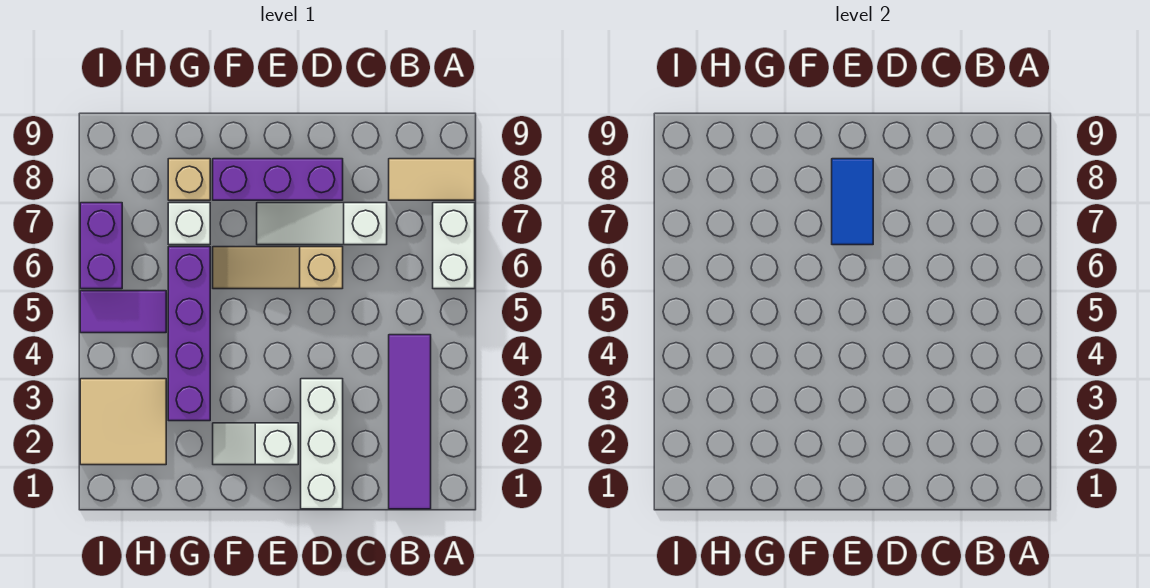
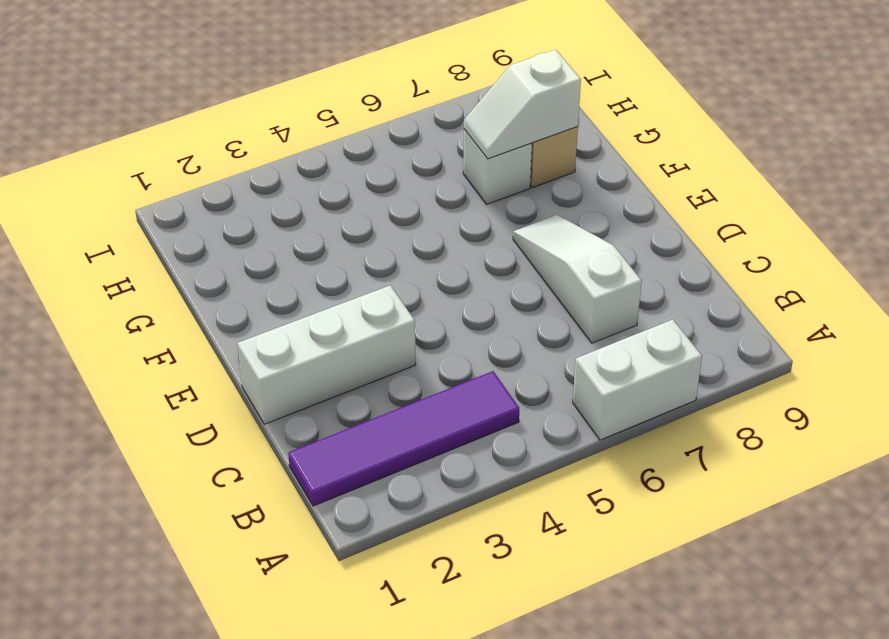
white slope G7:G8 level 2 top 8 -> white slope E2:F2 level 1 top E
none -> tan tile A8:B8 level 1
none -> tan slope D6:F6 level 1 top D
none -> purple brick D8:F8 level 1

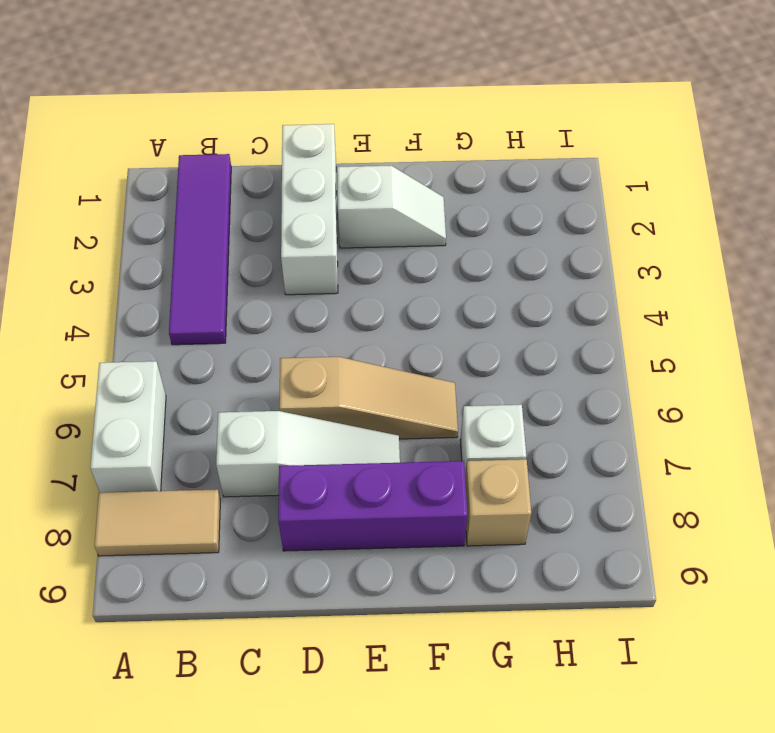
none -> purple brick G3:G6 level 1
none -> tan tile H2:I3 level 1
none -> purple tile H5:I5 level 1

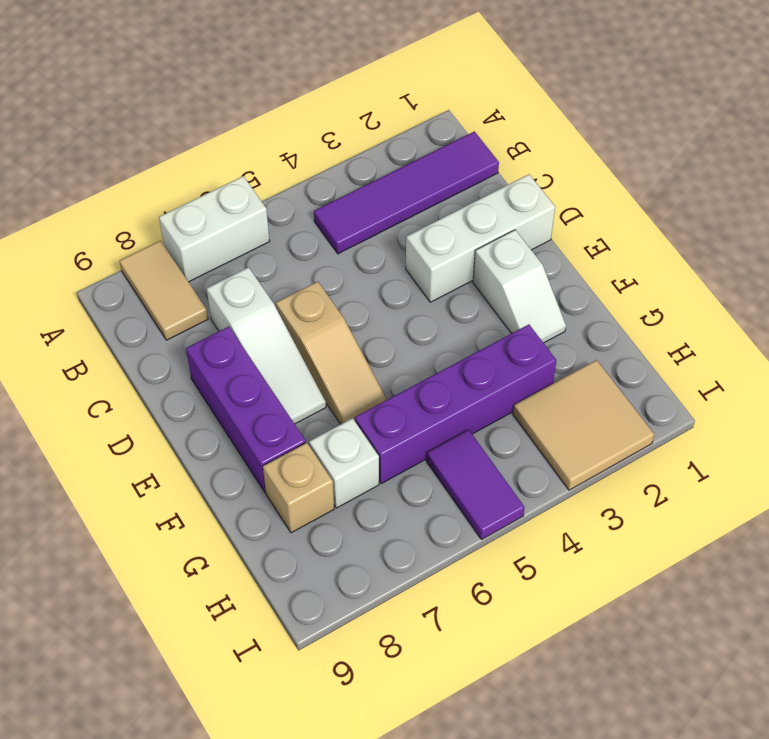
none -> purple brick I6:I7 level 1
none -> blue tile E7:E8 level 2

